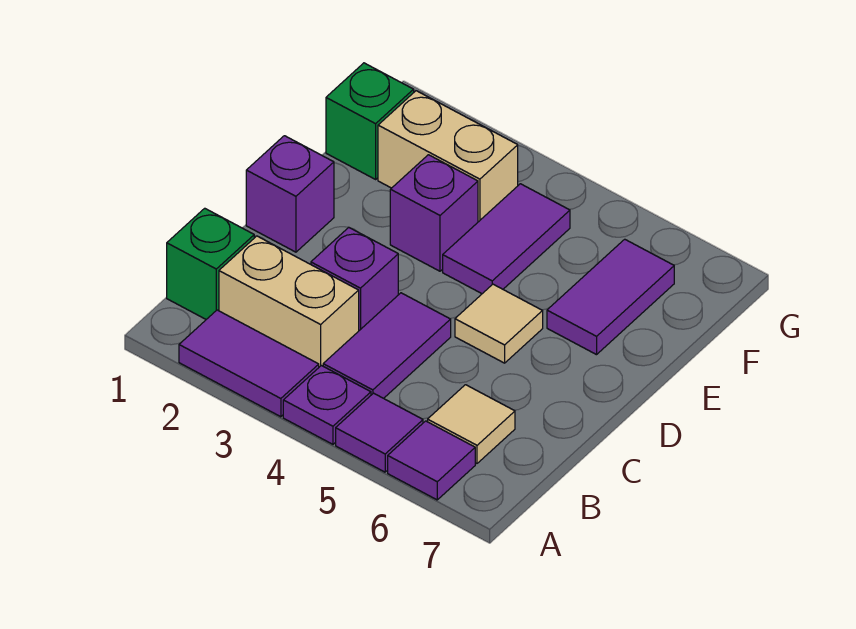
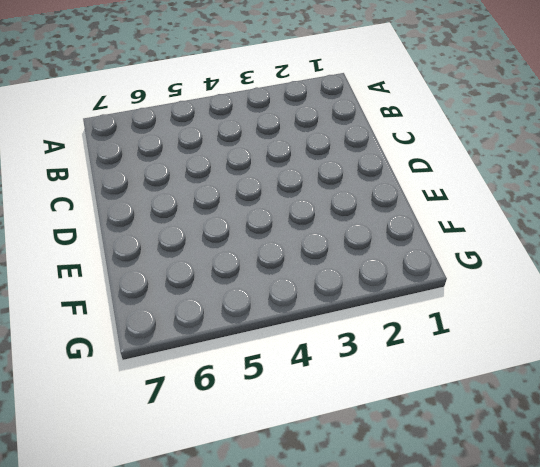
none -> purple tile A2:A3 level 1
none -> purple plate A4 level 1
none -> purple tile A5 level 1

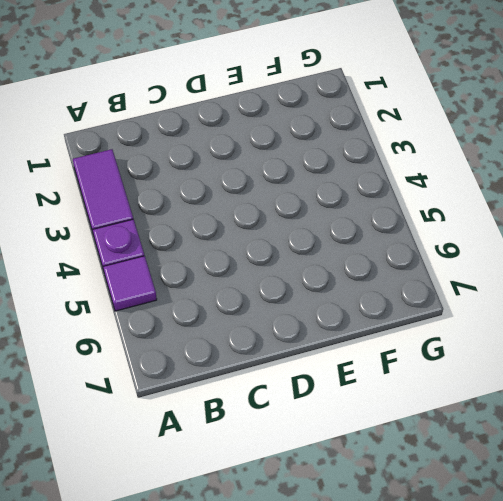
none -> purple tile A6 level 1
none -> green brick B1 level 1
none -> tan brick B2:B3 level 1

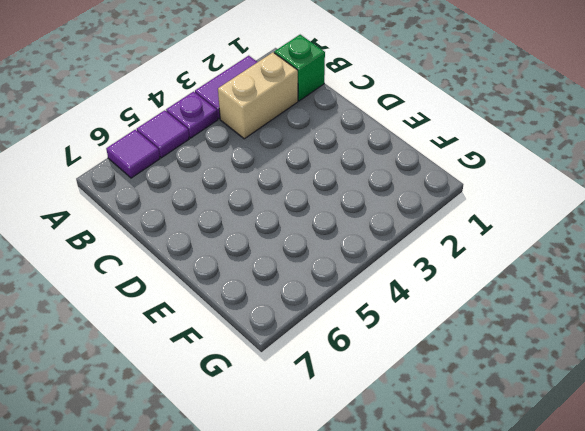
none -> purple tile B4:C4 level 1
none -> tan tile B6 level 1
none -> purple brick C3 level 1

